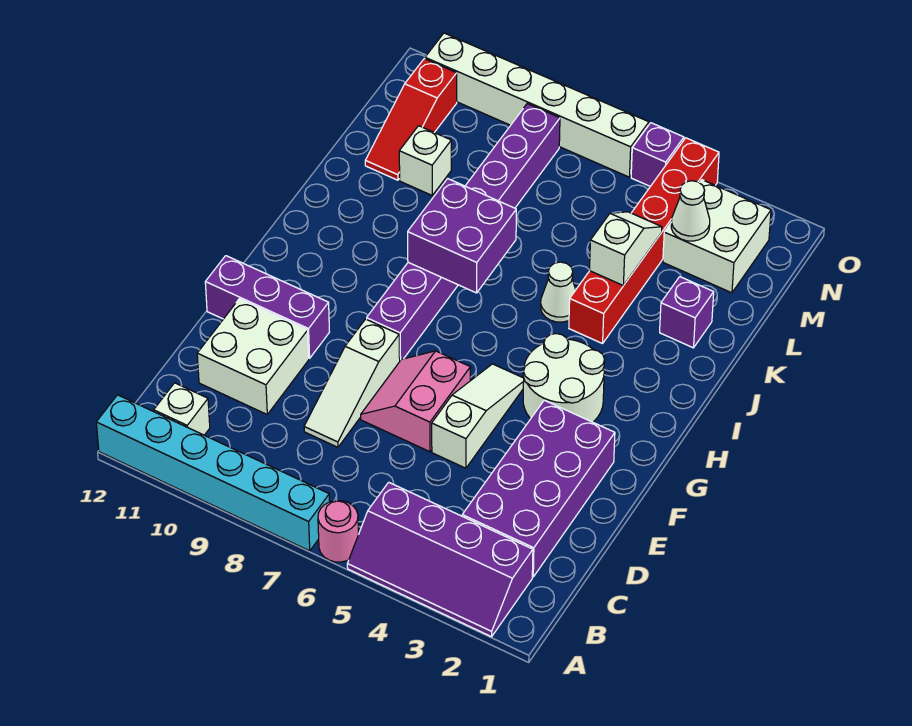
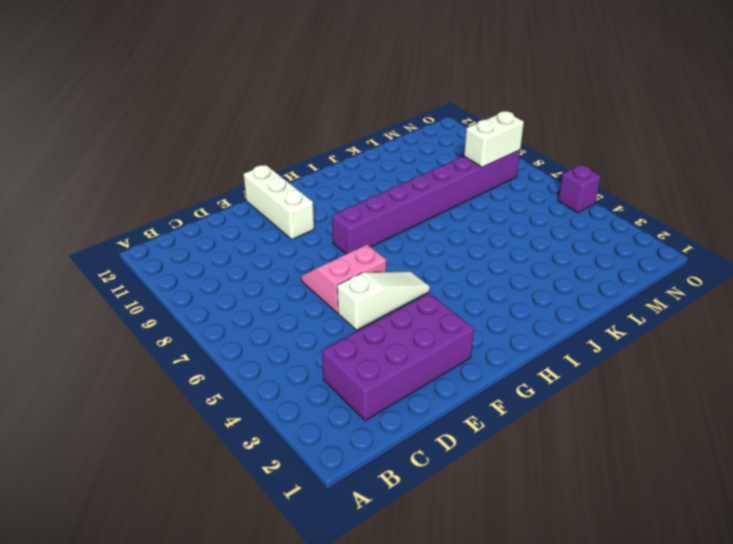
white brick F10:F12 level 1 -> purple brick F10:F12 level 1
white brick M8:N8 level 2 -> none
none -> purple slope A2:B5 level 1 top B
none -> pink round brick A6 level 1
none -> cyan brick A7:A12 level 1

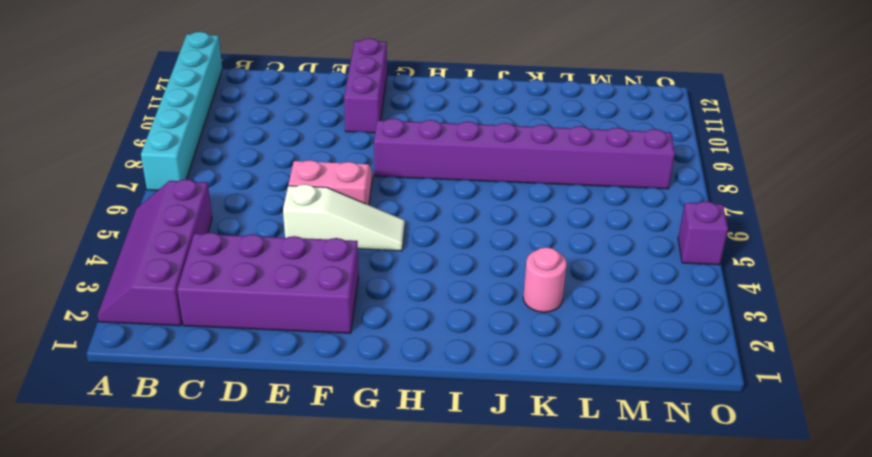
pink round brick K3 level 1 -> pink round brick A6 level 1
none -> white brick B11 level 1
none -> white slope D8:F8 level 1 top F
none -> white brick D10:E11 level 1

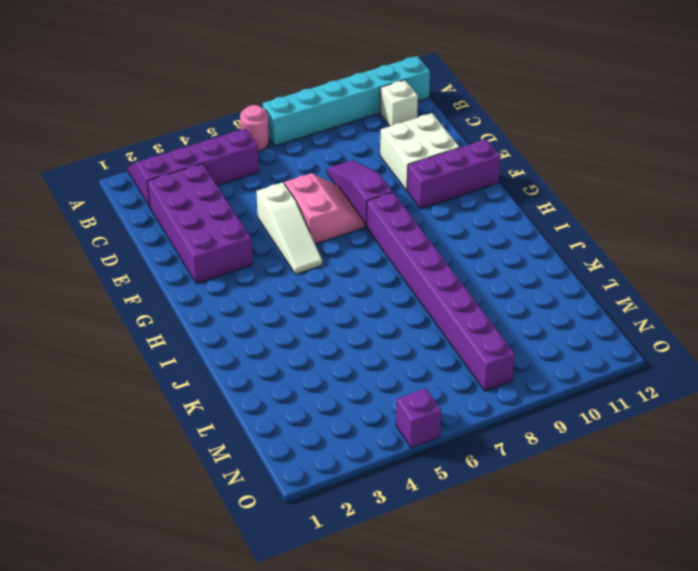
purple slope D8:F8 level 1 top F -> white slope D8:F8 level 1 top F
none -> white round brick G3:H4 level 1
none -> red brick J4:O4 level 1
none -> white cone J5 level 1

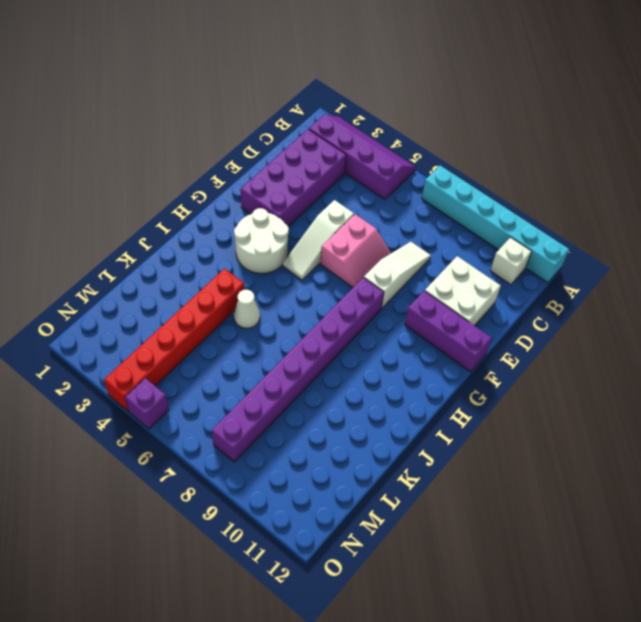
none -> pink round brick A6 level 1
none -> purple brick K2 level 1
none -> white brick L10 level 1

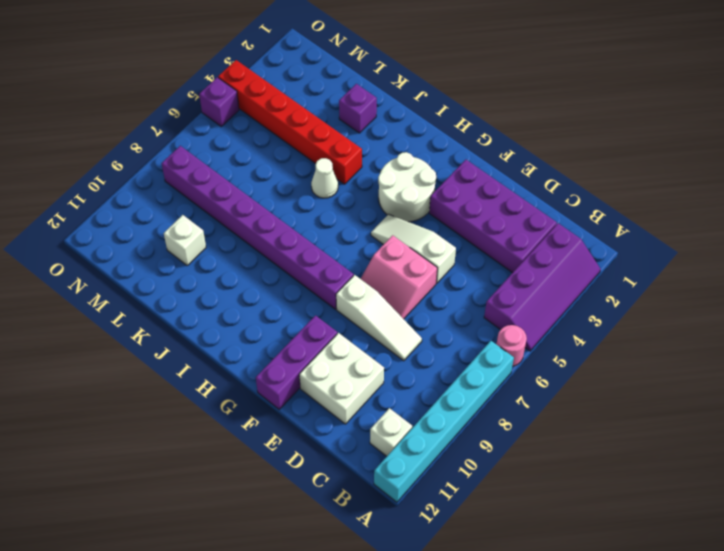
none -> red slope L11:N11 level 1 top N
none -> white brick M2:N3 level 1
none -> white brick O6:O11 level 1

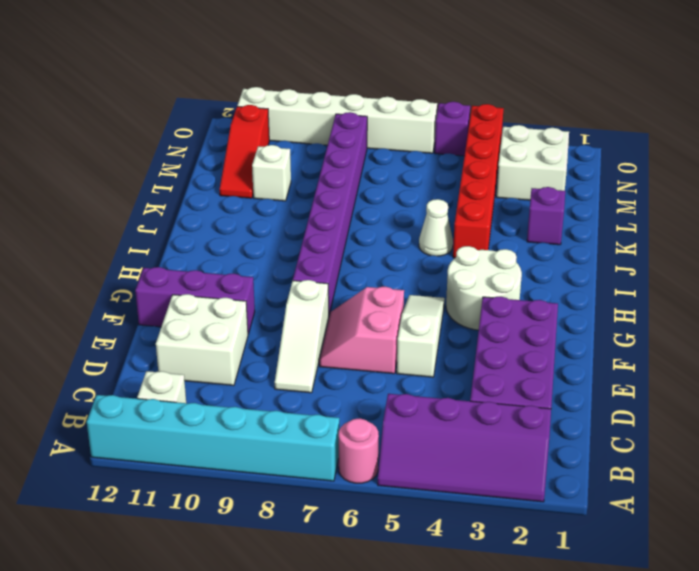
none -> purple brick I7:J8 level 2
none -> white slope K4:L4 level 2 top K
none -> white cone M3 level 2

